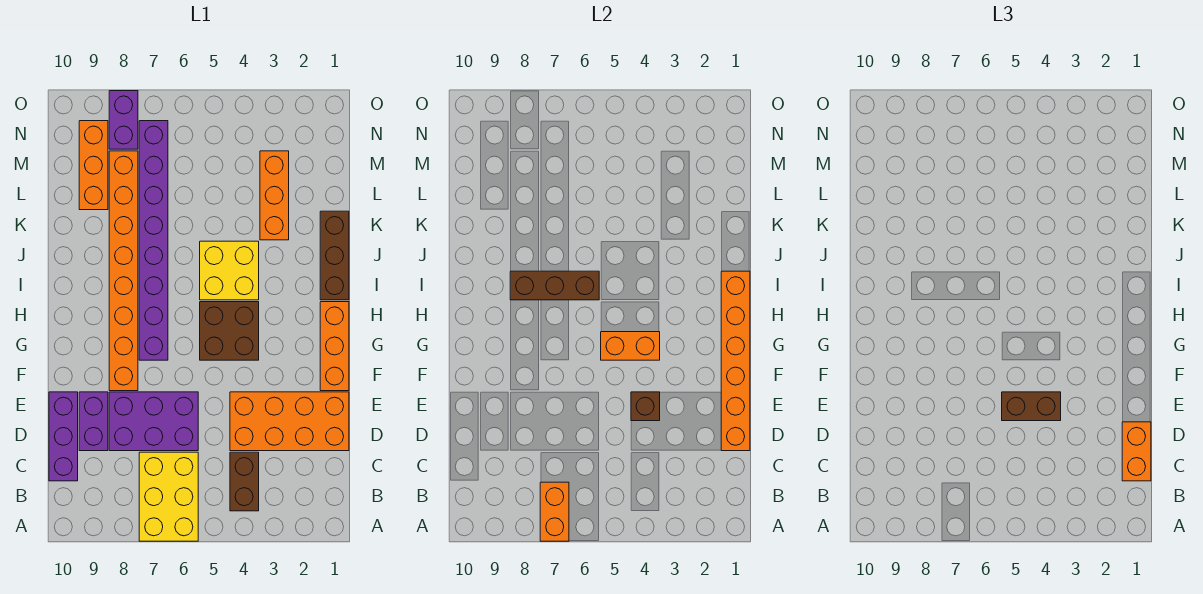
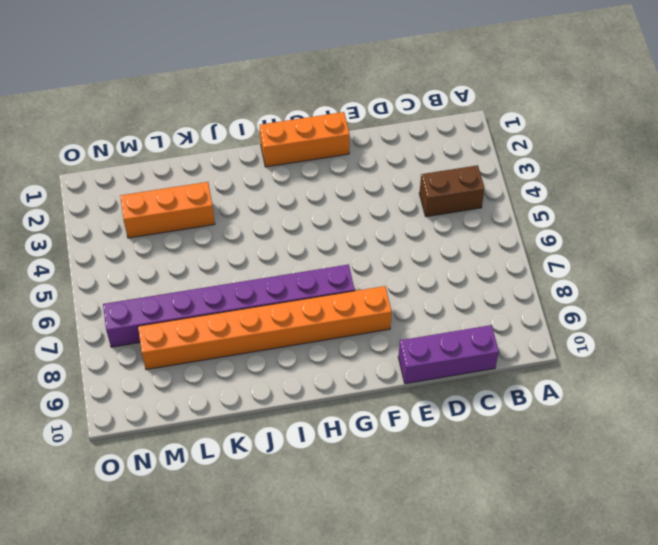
none -> yellow brick A6:C7 level 1
none -> orange brick D1:E4 level 1
none -> purple brick D6:E8 level 1

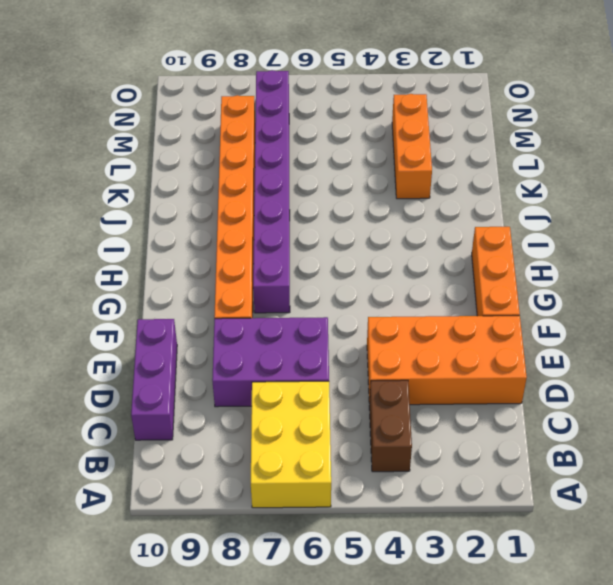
none -> purple brick D9:E9 level 1
none -> brown brick G4:H5 level 1
none -> brown brick I1:K1 level 1

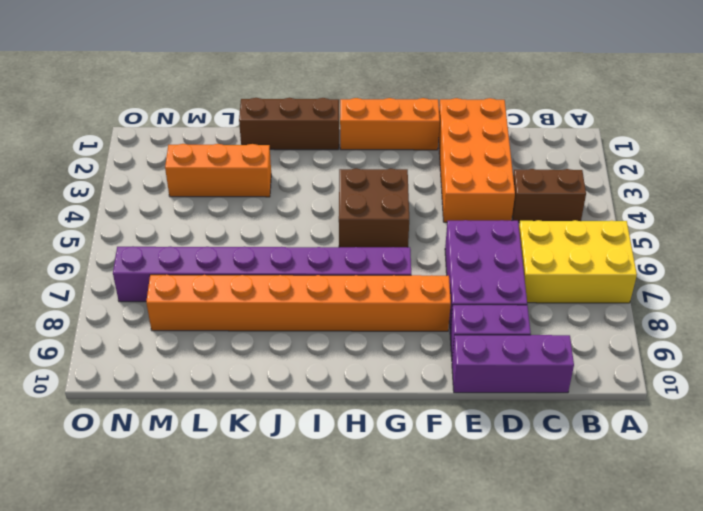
none -> yellow brick I4:J5 level 1
none -> orange brick L9:N9 level 1
none -> purple brick N8:O8 level 1

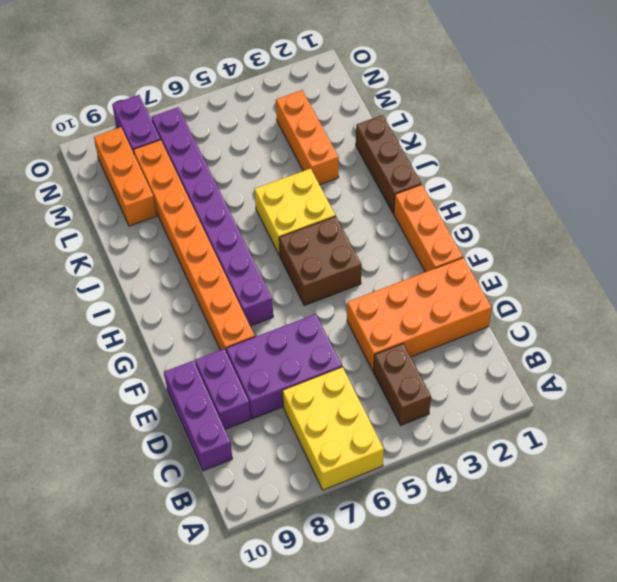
none -> orange brick A7:B7 level 2
none -> orange brick D1:I1 level 2
none -> brown brick E4 level 2

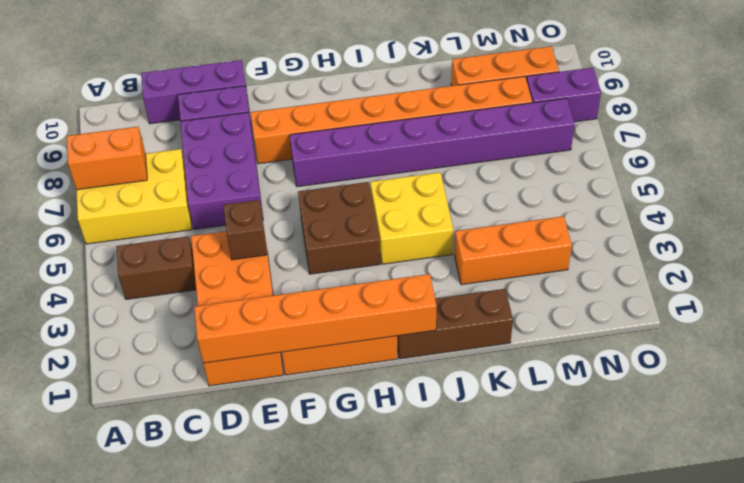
none -> orange brick G4:G5 level 2
none -> brown brick I6:I8 level 2
none -> orange brick C1:D1 level 3

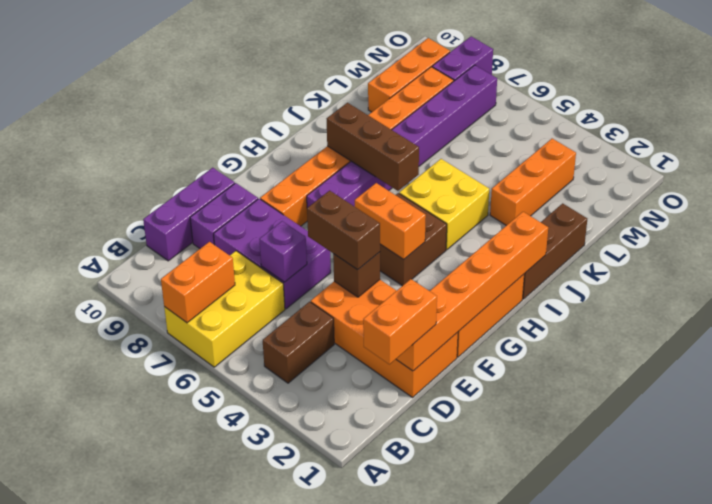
purple brick D6 level 2 -> none

